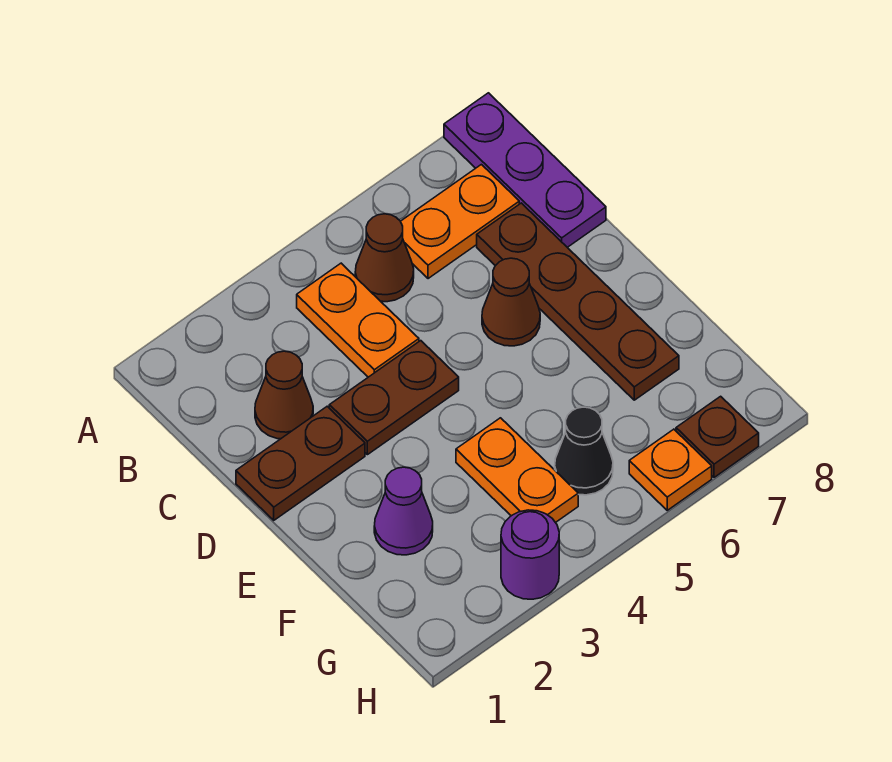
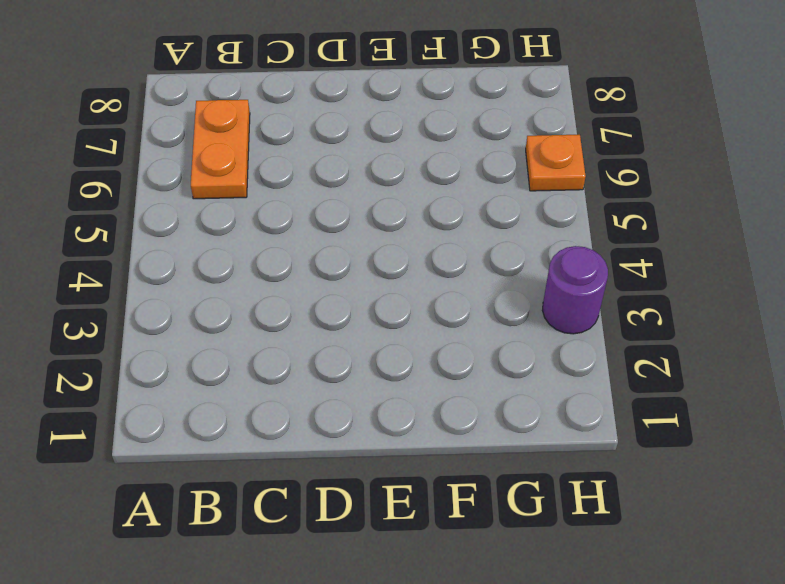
none -> purple plate A8:C8 level 1
none -> orange plate B4:C4 level 1
none -> brown cone B5 level 1

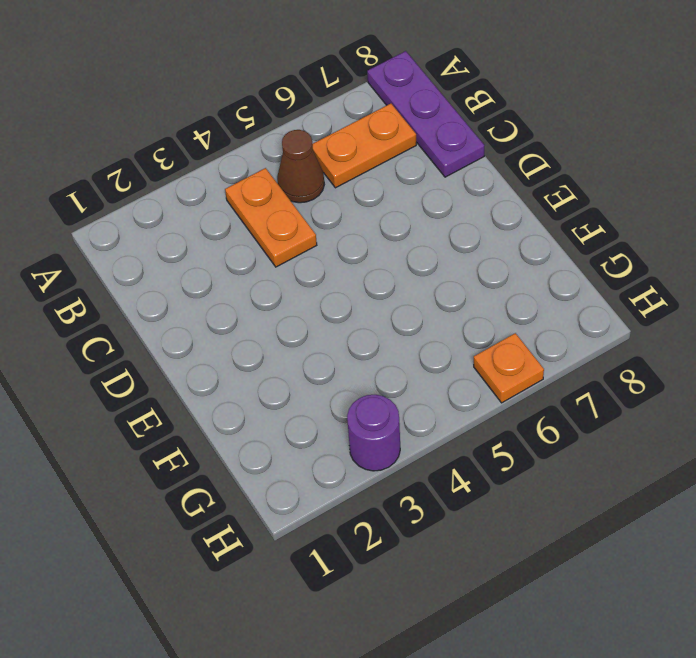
none -> brown cone C2 level 1
none -> brown plate C7:F7 level 1
none -> brown plate D1:D2 level 1

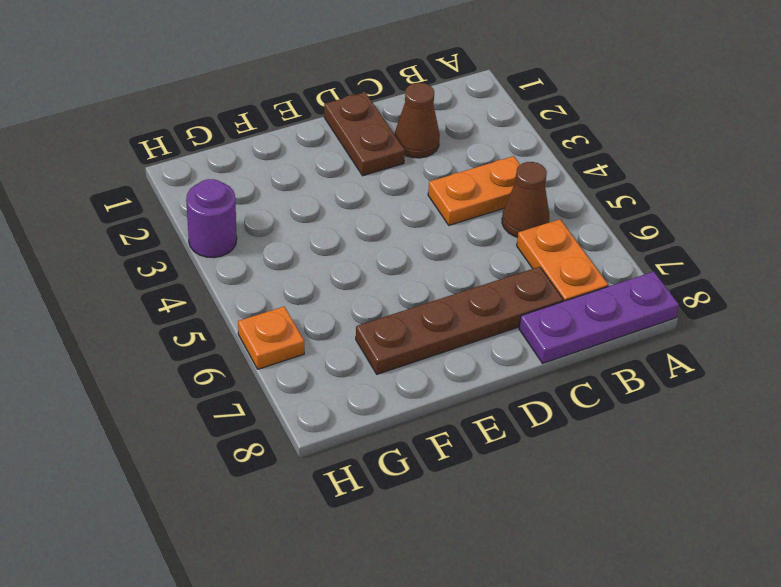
none -> brown plate D3:D4 level 1
none -> brown cone D6 level 1
none -> purple cone F2 level 1

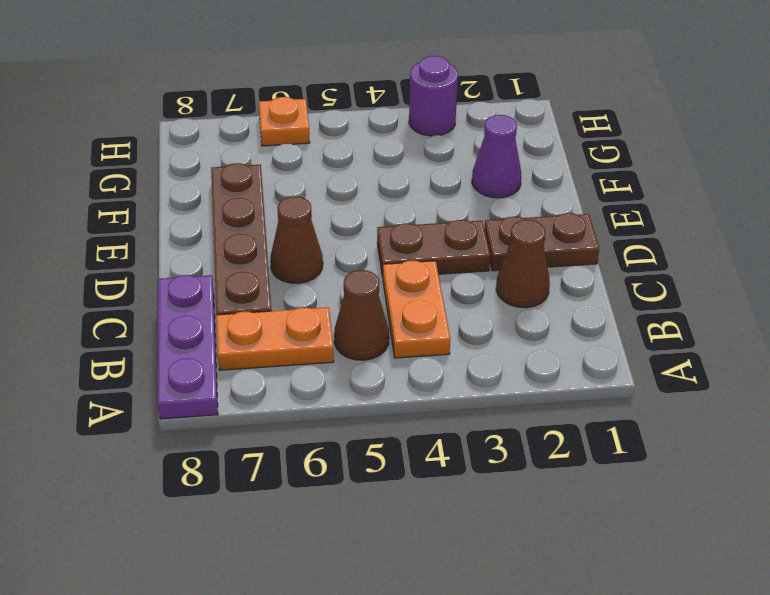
none -> orange plate F4:G4 level 1
none -> black cone G5 level 1
none -> brown plate H7 level 1

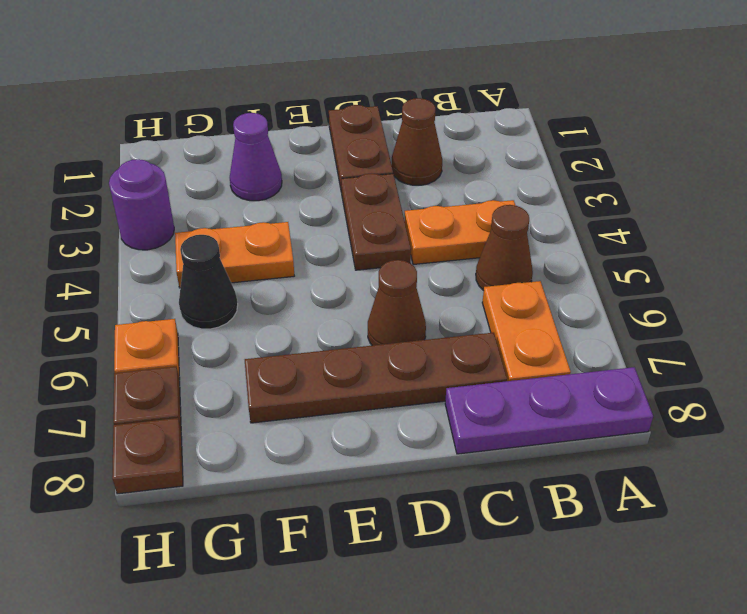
brown plate H8 level 1 -> none

